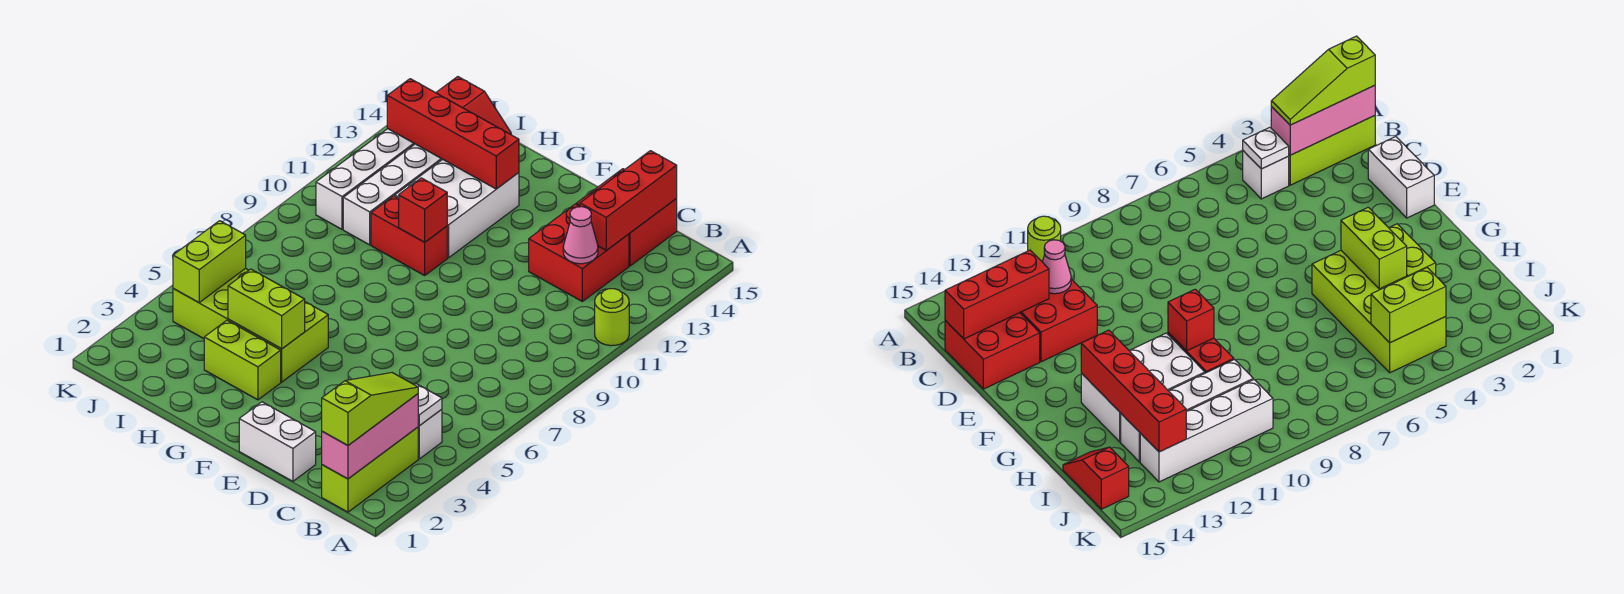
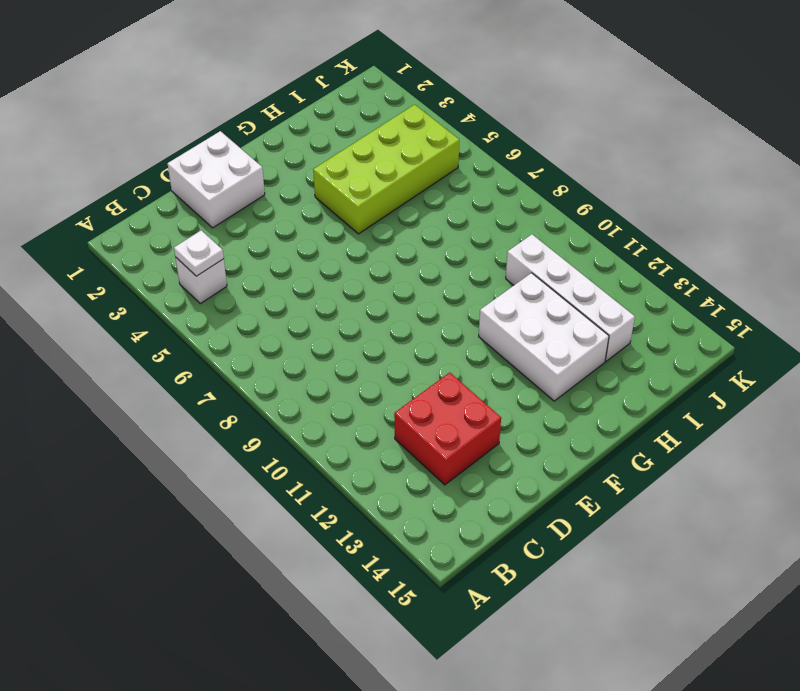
white brick D1:E2 level 1 -> white brick D1:E1 level 1
none -> lime round brick A11 level 1
none -> lime brick B1:B3 level 1
none -> red brick C14:D15 level 1

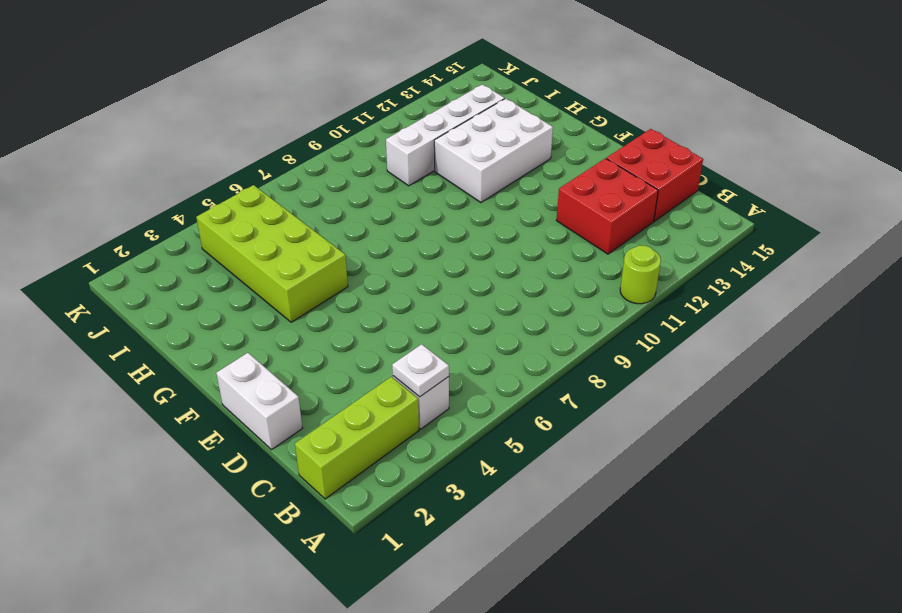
none -> lime brick G3:H3 level 1
none -> red brick G10:H10 level 1
none -> red slope I15:J15 level 1 top J

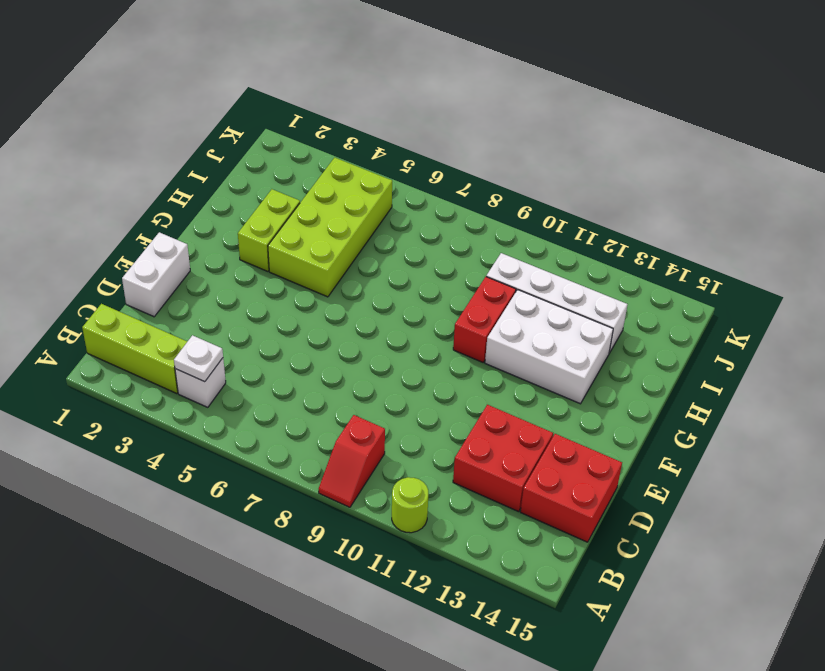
red slope A9:B9 level 1 top B -> red slope I15:J15 level 1 top J
none -> white brick J10:J13 level 1
none -> pink brick B1:B3 level 2
none -> pink cone C12 level 2

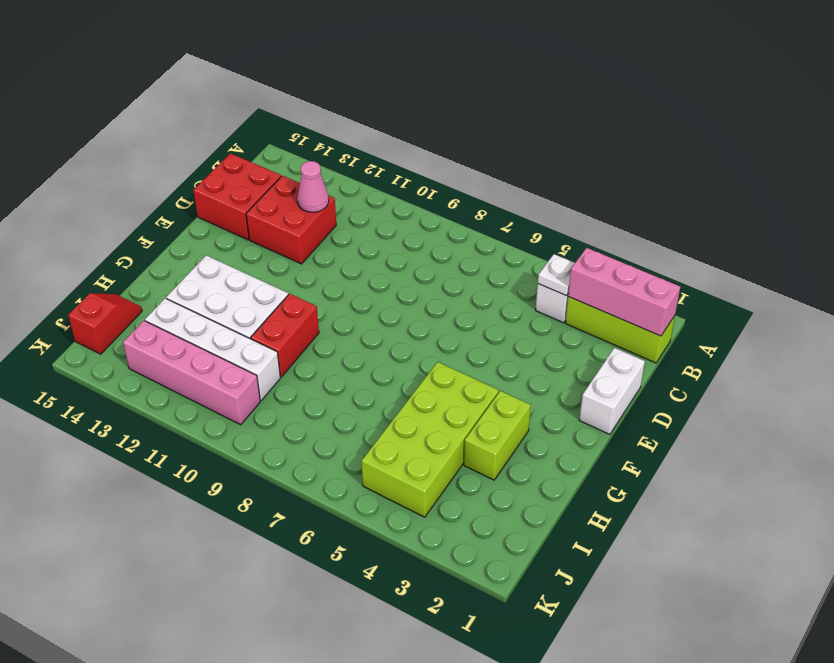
pink brick J10:J13 level 1 -> white brick J10:J13 level 1
none -> lime round brick A11 level 1
none -> red brick C13:C15 level 2
none -> lime brick G4:H4 level 2

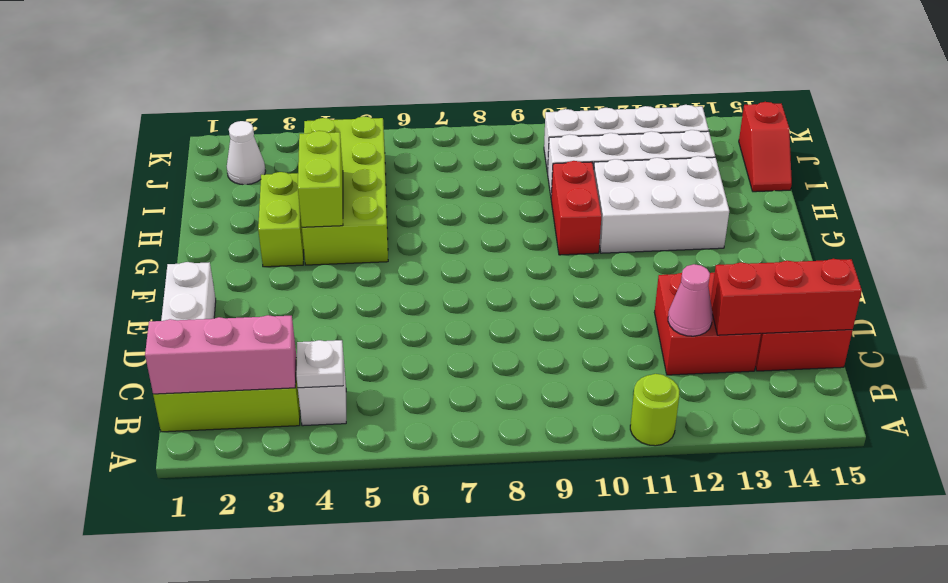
white cone J2 level 1 -> none
none -> red brick G10 level 2
none -> red brick G13:J13 level 2
none -> lime brick J4:J5 level 2

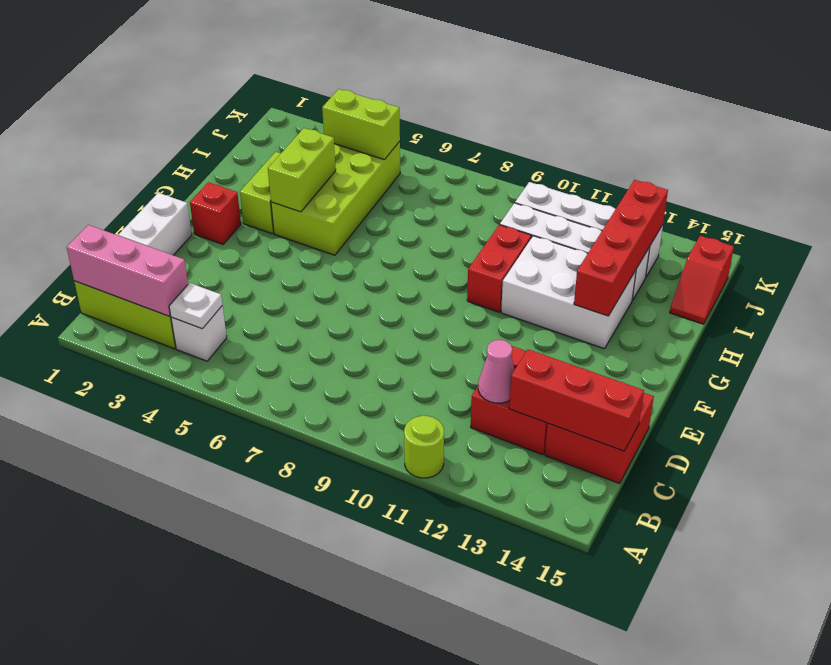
red brick F2 level 1 -> red brick G10 level 2
none -> lime slope B1:B3 level 3 top 1

